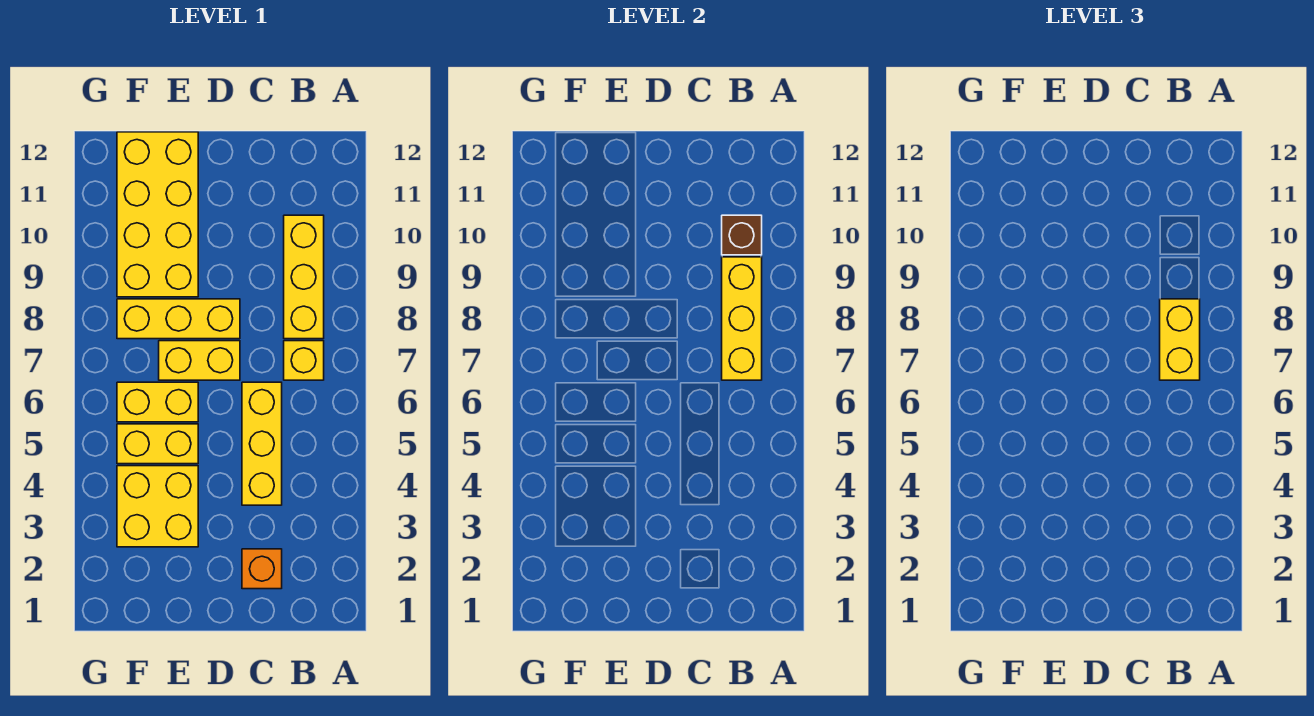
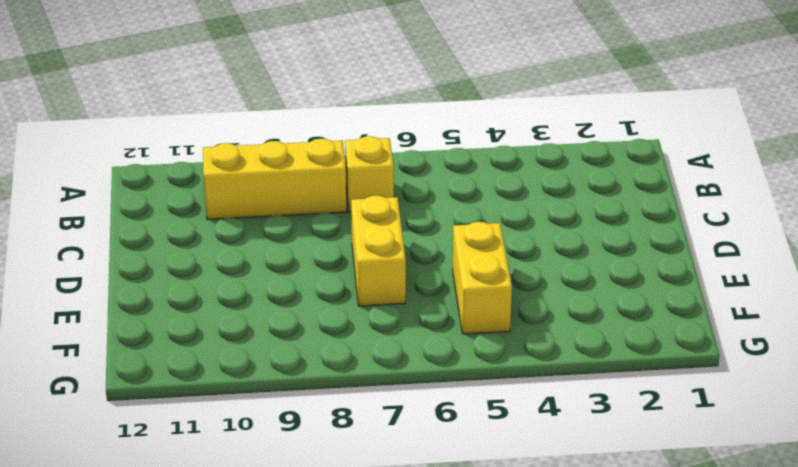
none -> orange brick C2 level 1
none -> yellow brick C4:C6 level 1
none -> yellow brick D8:F8 level 1

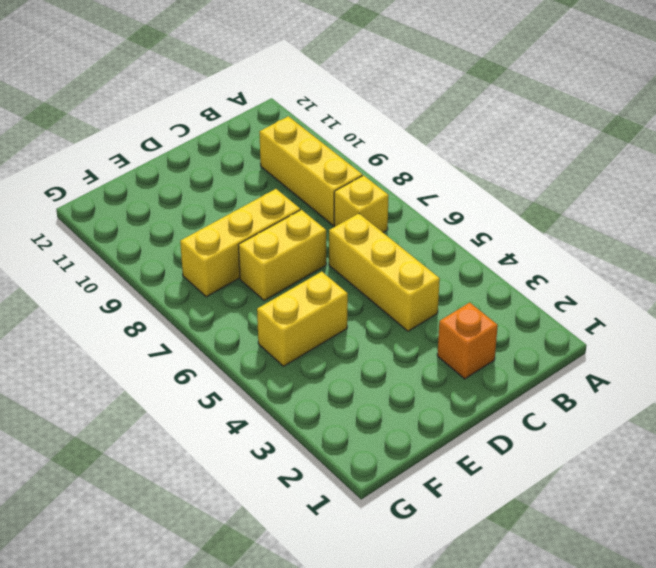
none -> yellow brick E3:F4 level 1
none -> yellow brick E6:F6 level 1
none -> yellow brick E9:F12 level 1

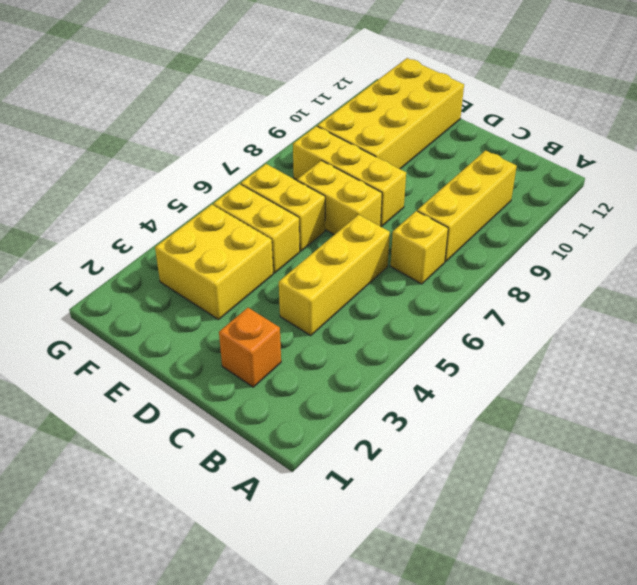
none -> yellow brick B7:B9 level 2
none -> brown brick B10 level 2
none -> yellow brick B7:B8 level 3

